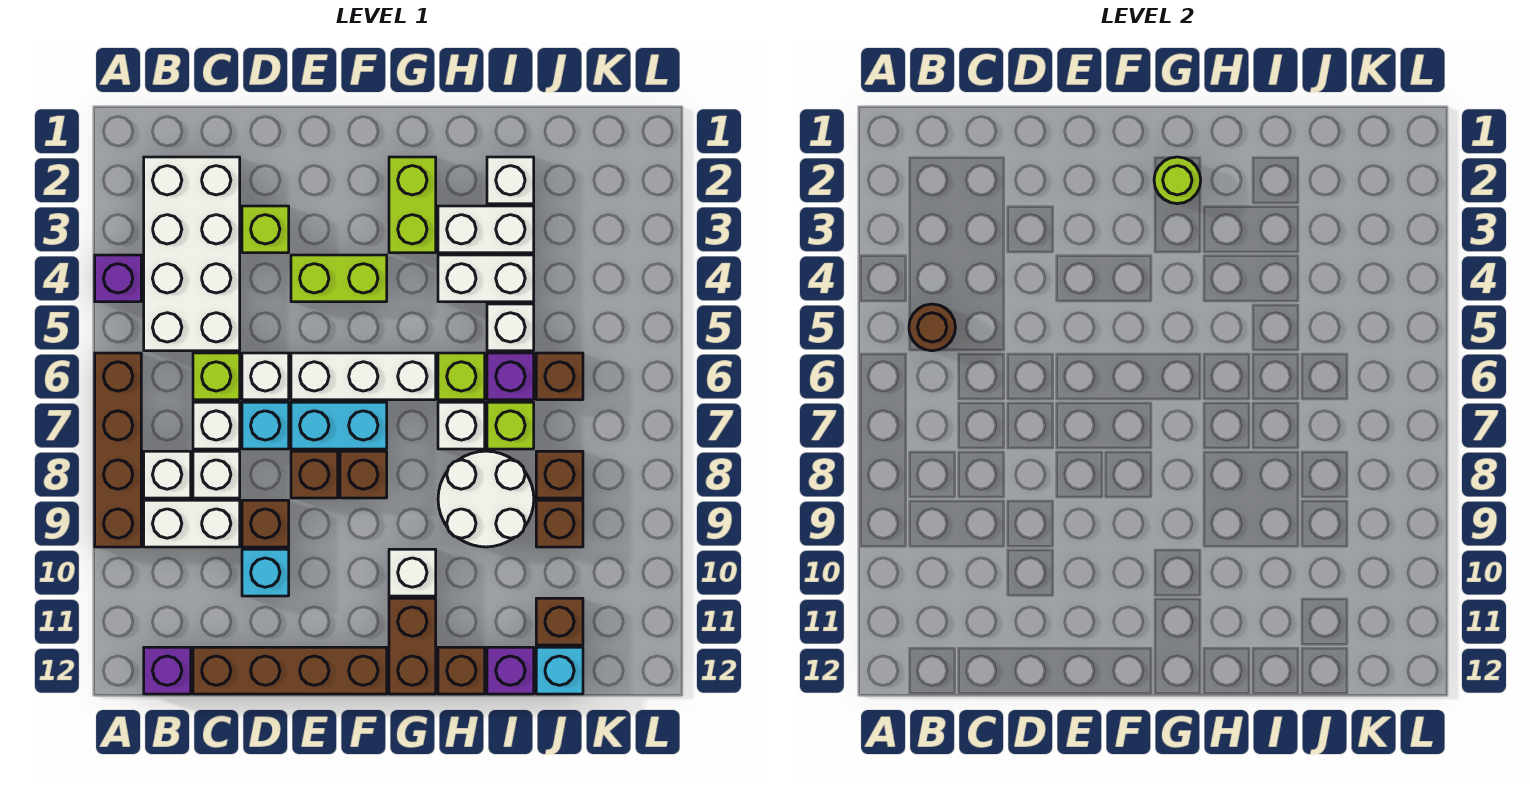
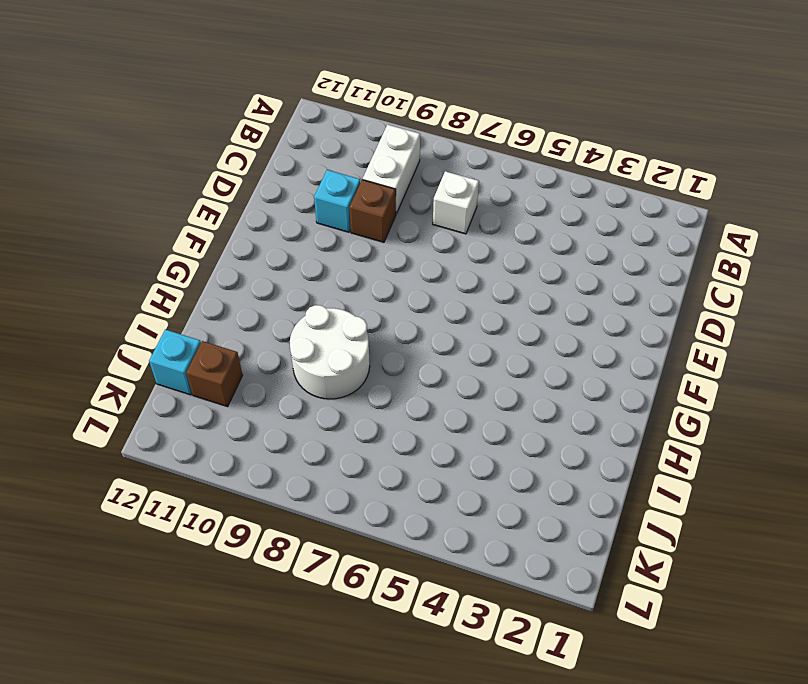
none -> purple brick A4 level 1
none -> brown brick A6:A9 level 1
none -> white brick B2:C5 level 1
none -> white brick B8 level 1

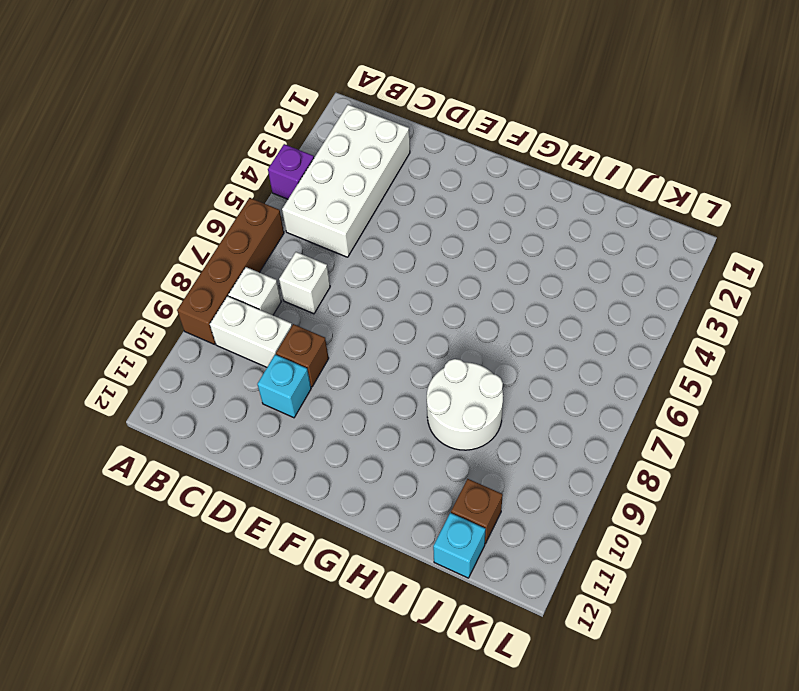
none -> purple brick B12 level 1
none -> lime brick C6 level 1
none -> white brick C8 level 1
none -> brown brick C12:F12 level 1

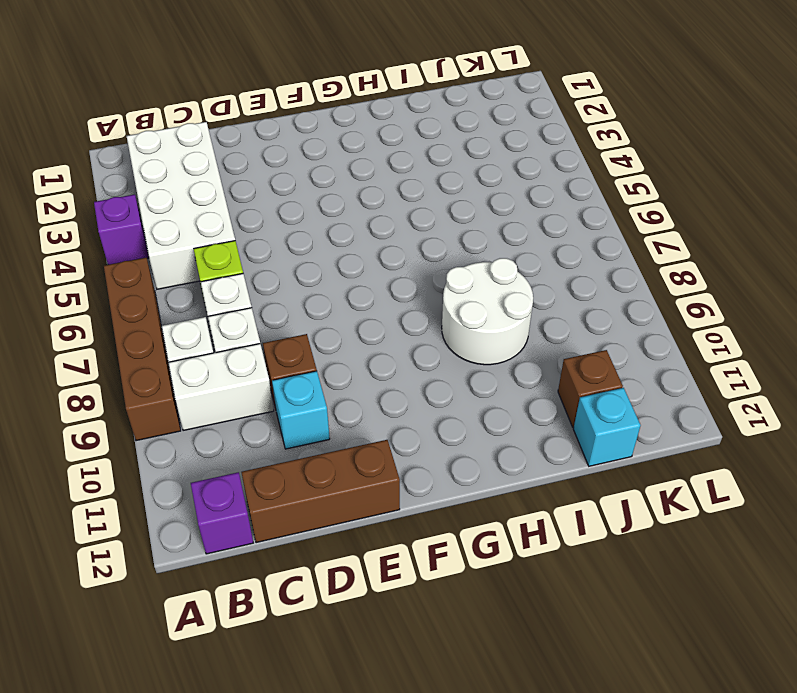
brown brick C12:E12 level 1 -> brown brick C12:F12 level 1
none -> lime brick D3 level 1
none -> white brick D6 level 1
none -> cyan brick D7 level 1
none -> lime brick E4:F4 level 1

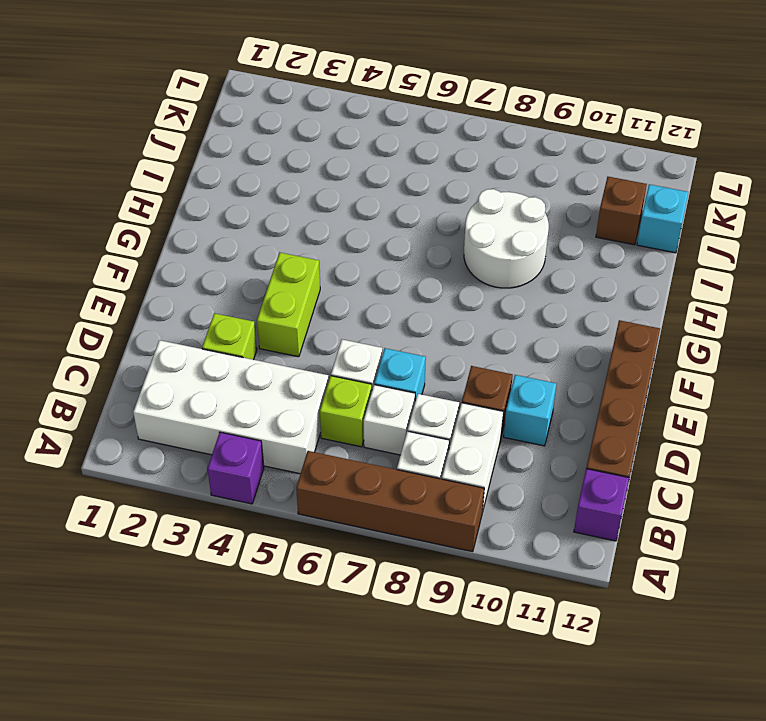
none -> white brick E6:G6 level 1
none -> cyan brick E7:F7 level 1
none -> brown brick E8 level 1
none -> brown brick F8 level 1

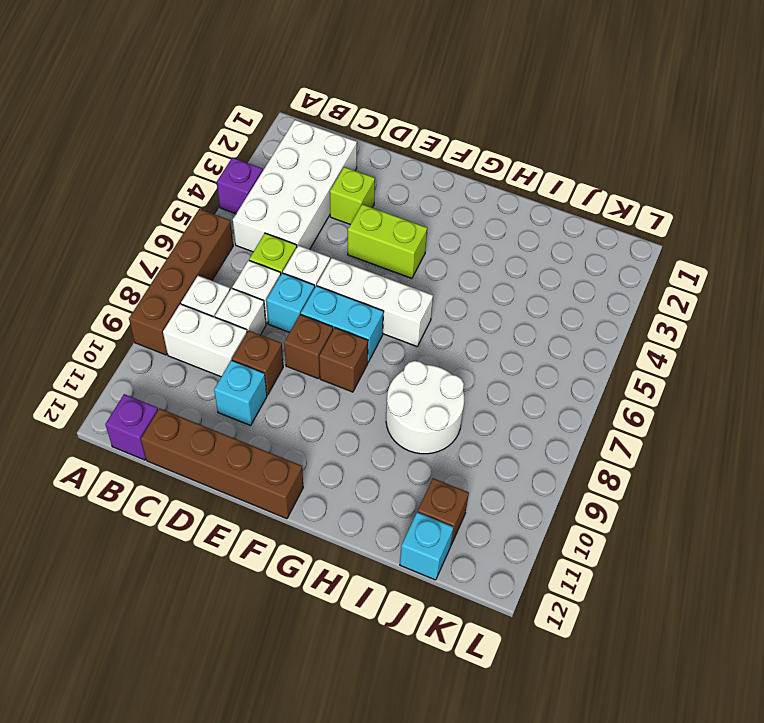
none -> lime brick G2:G3 level 1
none -> white brick G10 level 1
none -> brown brick G11:G12 level 1
none -> white brick H3:I3 level 1

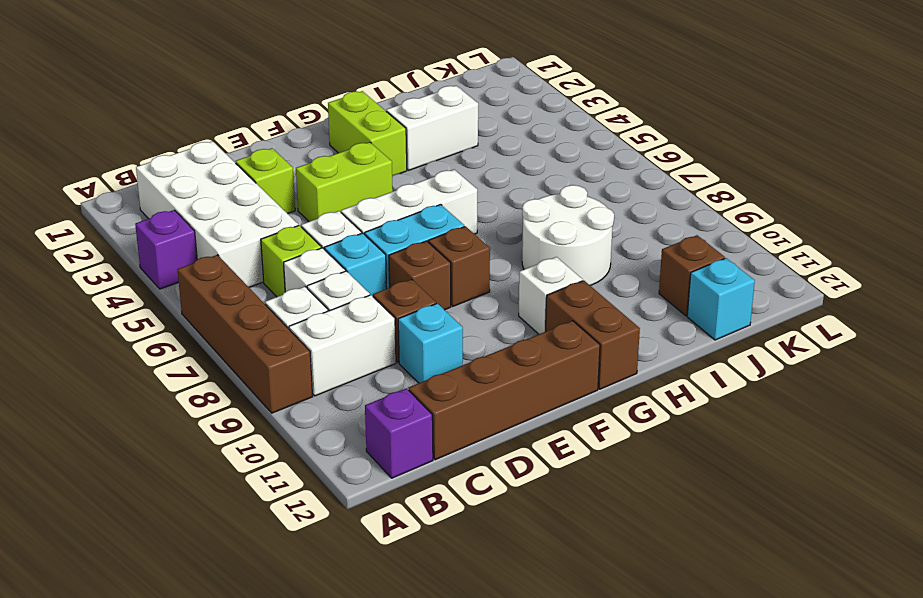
none -> white brick H4:I4 level 1
none -> lime brick H6 level 1
none -> white brick H7 level 1
none -> brown brick H12 level 1

